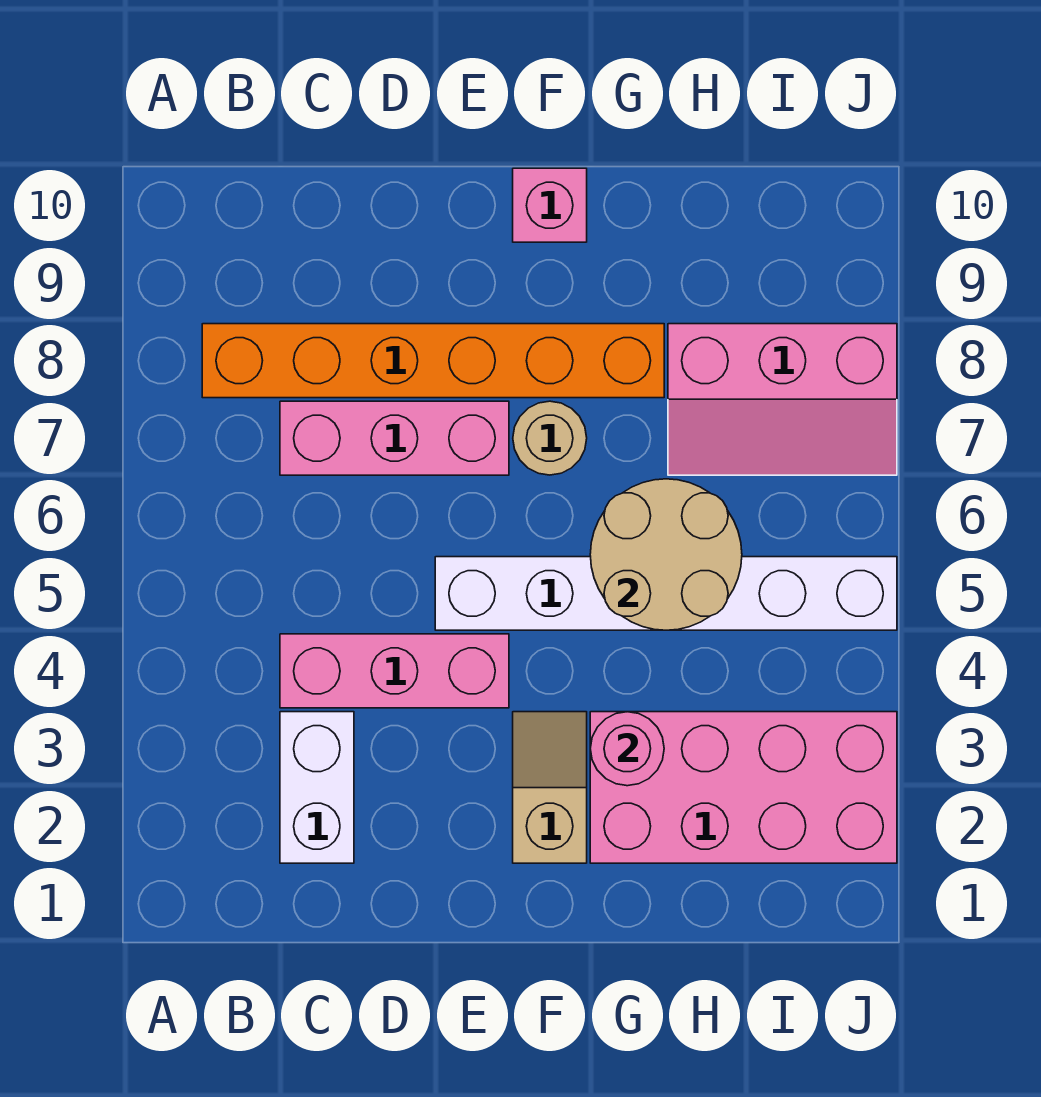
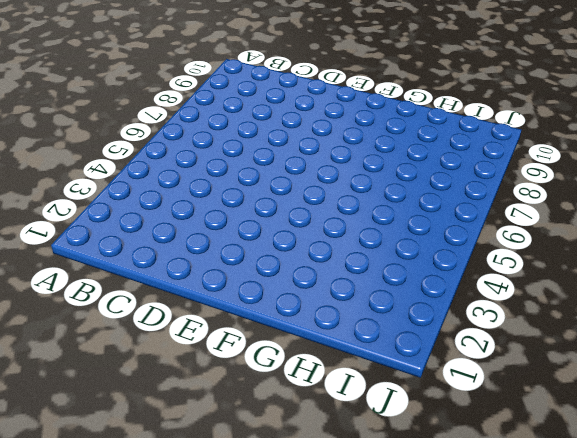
none -> orange brick B8:G8 level 1
none -> white brick C2:C3 level 1
none -> pink brick C4:E4 level 1

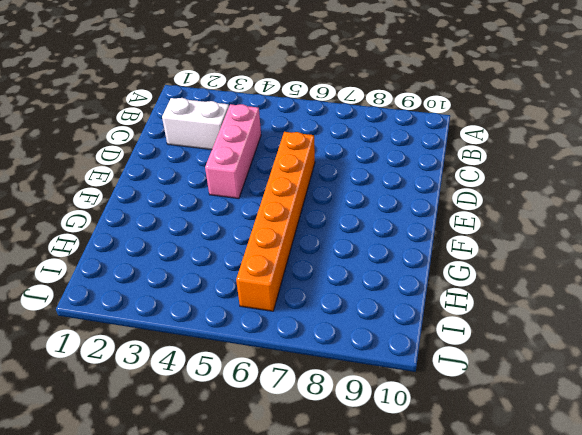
orange brick D6:I6 level 1 -> orange brick B8:G8 level 1
none -> pink brick C7:E7 level 1
none -> white brick E5:J5 level 1
none -> tan slope F2:F3 level 1 top 2

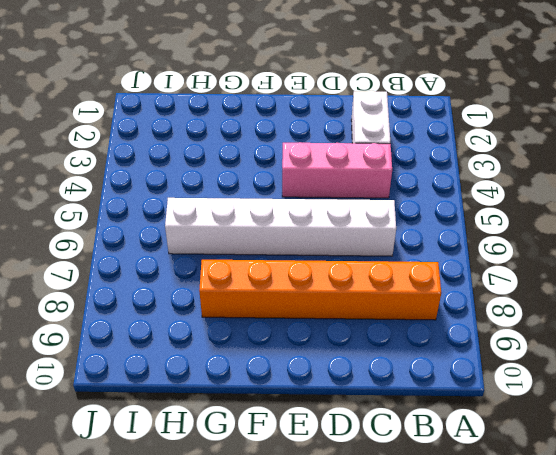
white brick C6:H6 level 1 -> white brick E5:J5 level 1
none -> pink brick C7:E7 level 1
none -> tan slope F2:F3 level 1 top 2
none -> tan round brick F7 level 1

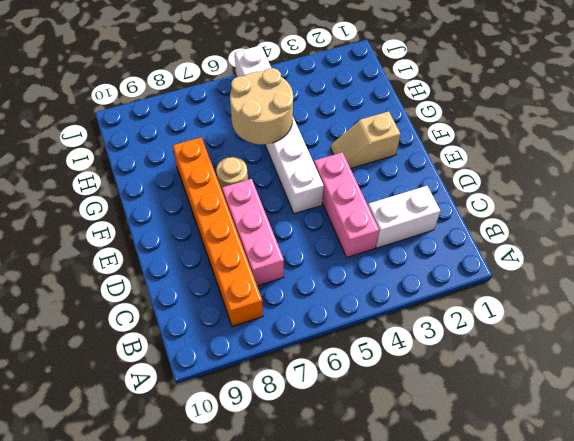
none -> pink brick F10 level 1
none -> pink brick G2:J3 level 1
none -> pink slope H7:J8 level 1 top 8

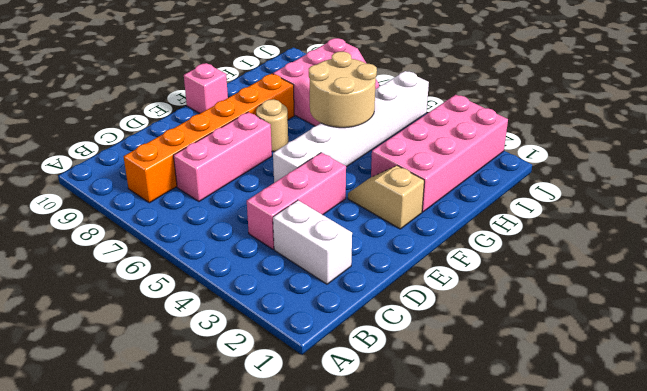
none -> pink round brick G3 level 2

